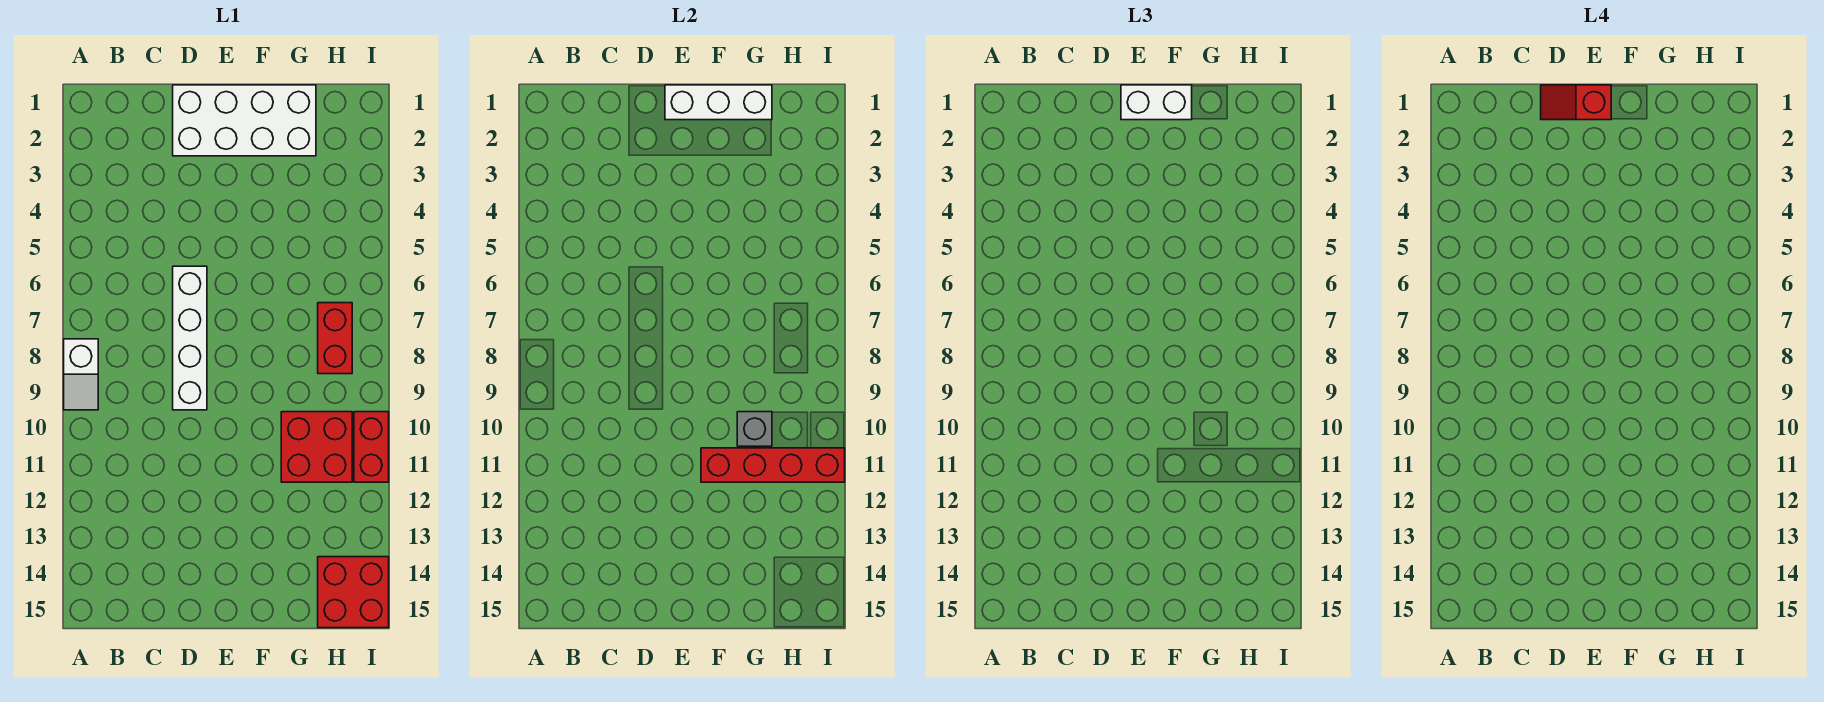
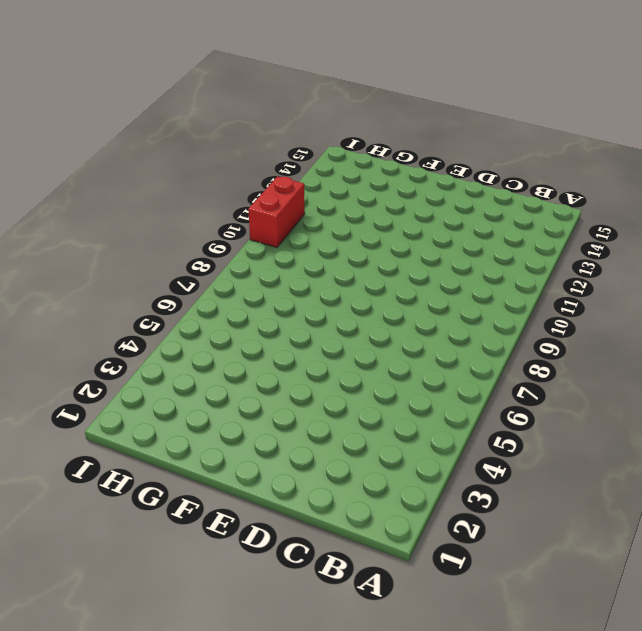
none -> white slope A8:A9 level 1 top 8
none -> white brick D1:G2 level 1
none -> white brick D6:D9 level 1

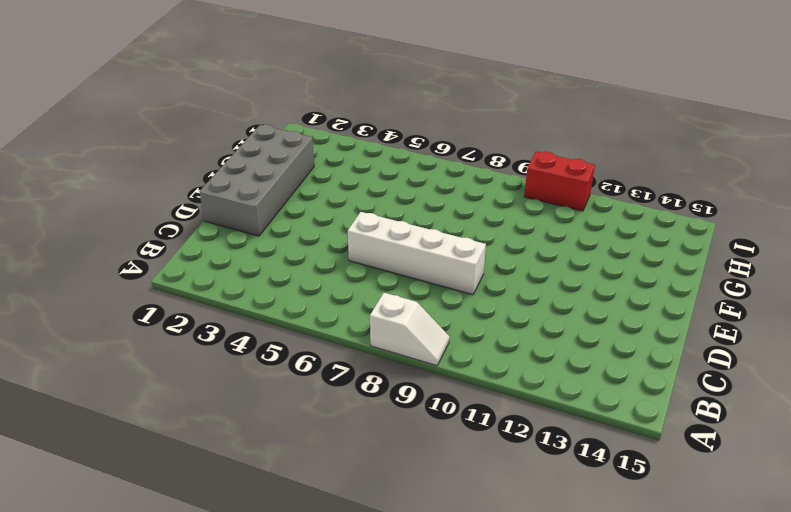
grey brick D1:G2 level 1 -> white brick D1:G2 level 1
none -> red brick G10:H11 level 1
none -> red brick H7:H8 level 1
none -> red brick H14:I15 level 1

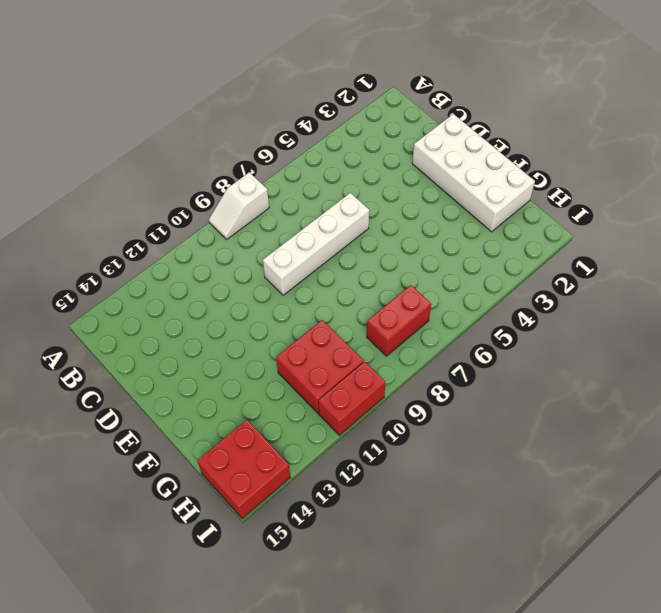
none -> white brick E1:G1 level 2
none -> red brick F11:I11 level 2
none -> grey brick G10 level 2

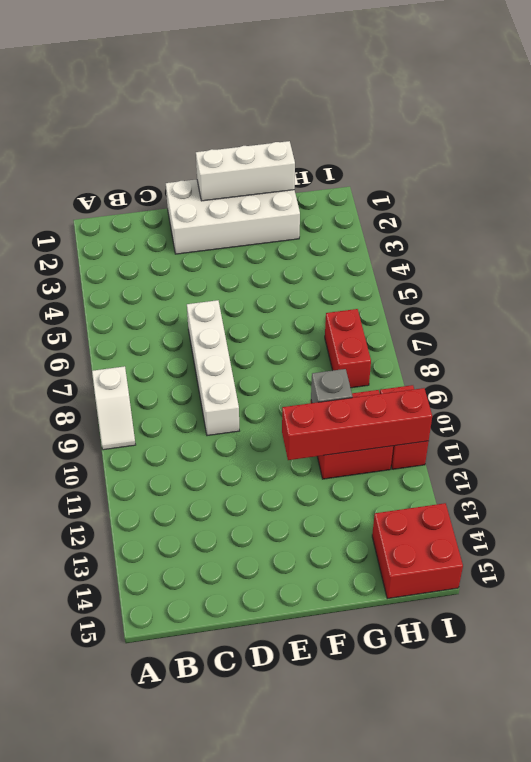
none -> white brick E1:F1 level 3
none -> red slope D1:E1 level 4 top E

